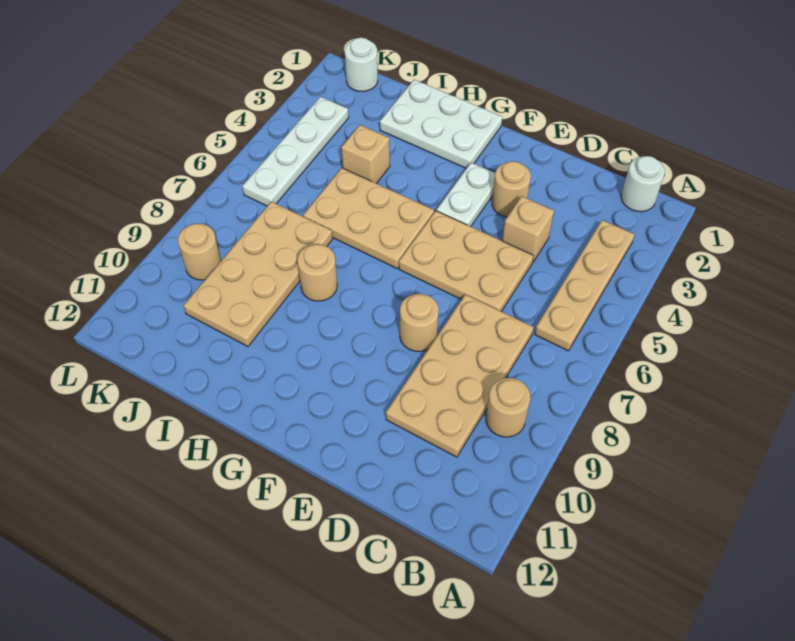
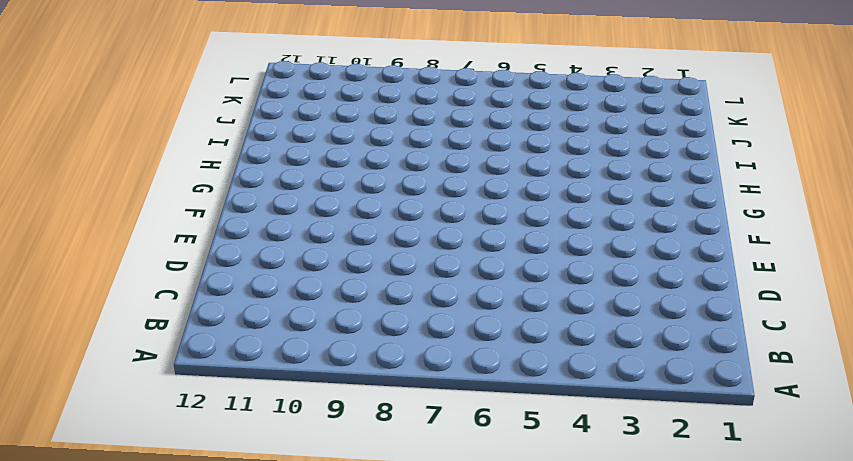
none -> white round brick B1 level 1
none -> tan plate B3:B6 level 1
none -> tan round brick B9 level 1

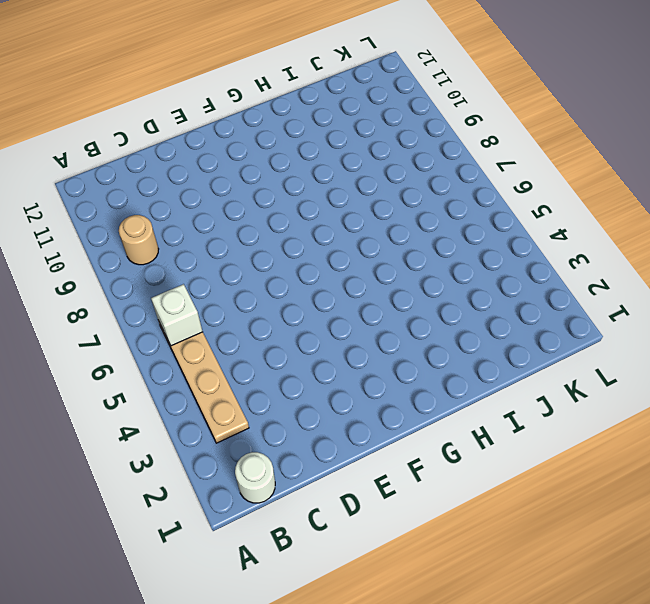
white brick B6 level 2 -> none
none -> tan plate C7:D10 level 1
none -> tan brick D4 level 1
none -> tan plate D5:F6 level 1

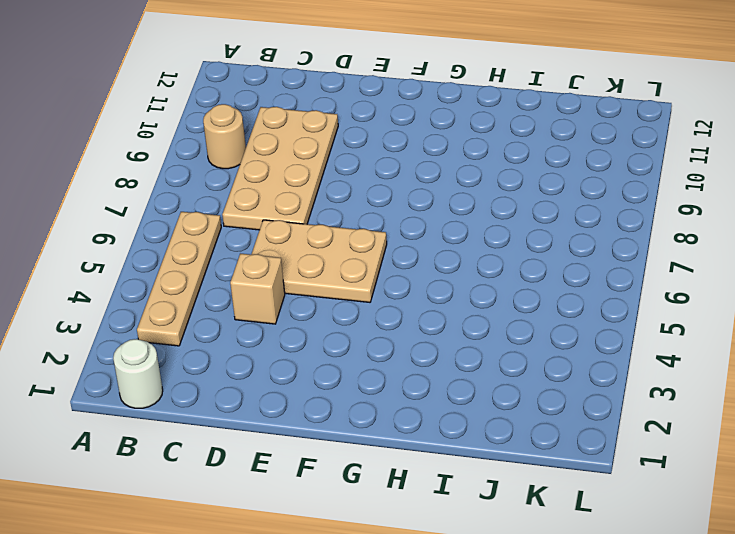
none -> tan round brick E3 level 1
none -> tan round brick E8 level 1
none -> white plate F3:F4 level 1

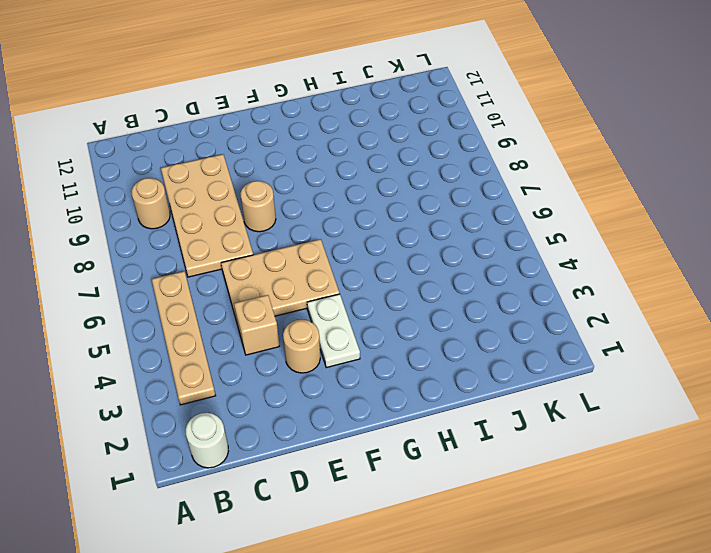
none -> white plate G1:I2 level 1
none -> tan plate G5:I6 level 1
none -> tan round brick H8 level 1

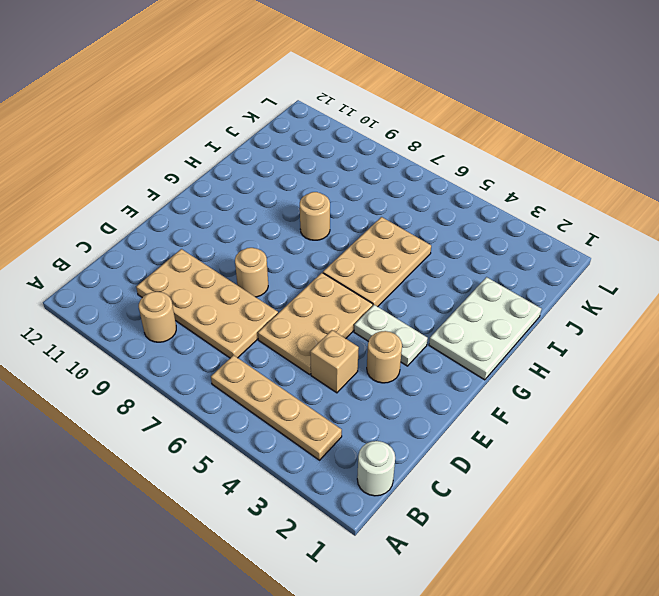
none -> tan brick I4 level 1
none -> tan plate I7:J10 level 1
none -> white round brick K1 level 1

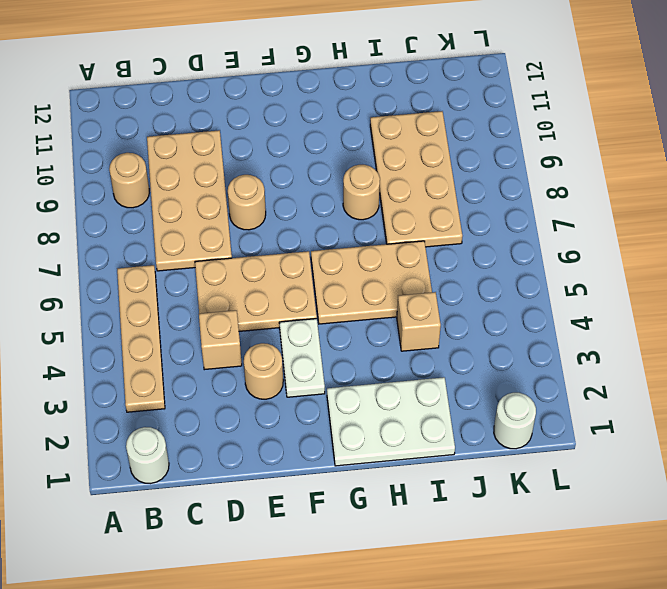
none -> white plate K3:K6 level 1
none -> tan round brick K9 level 1

